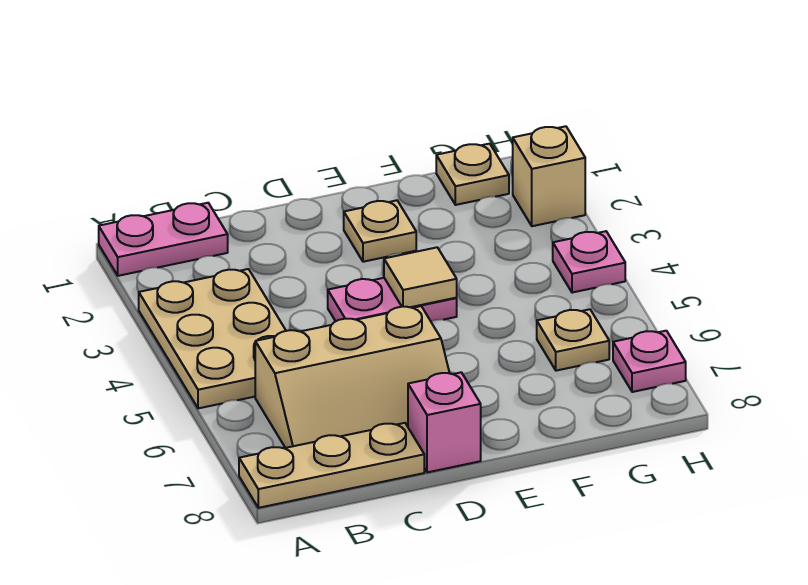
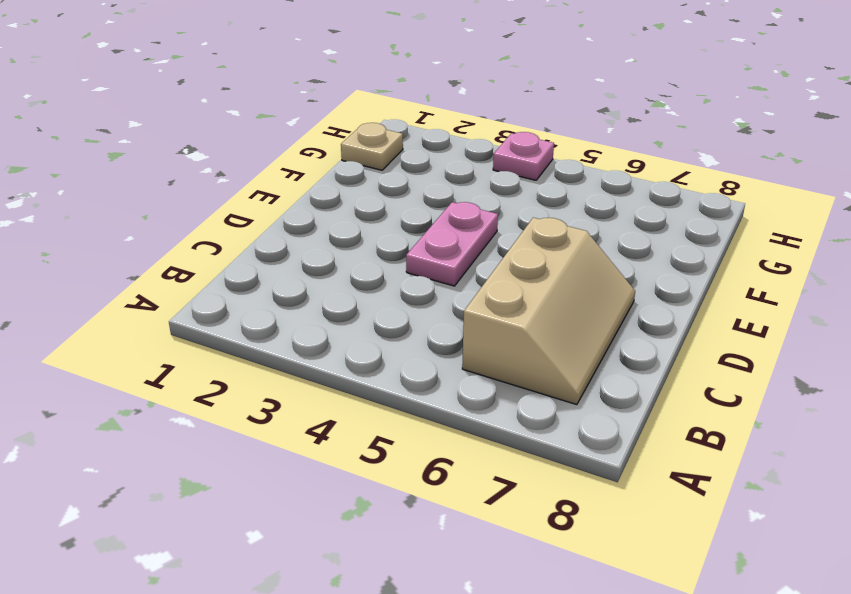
none -> pink plate A1:B1 level 1
none -> tan plate A3:B5 level 1
none -> tan plate A8:C8 level 1

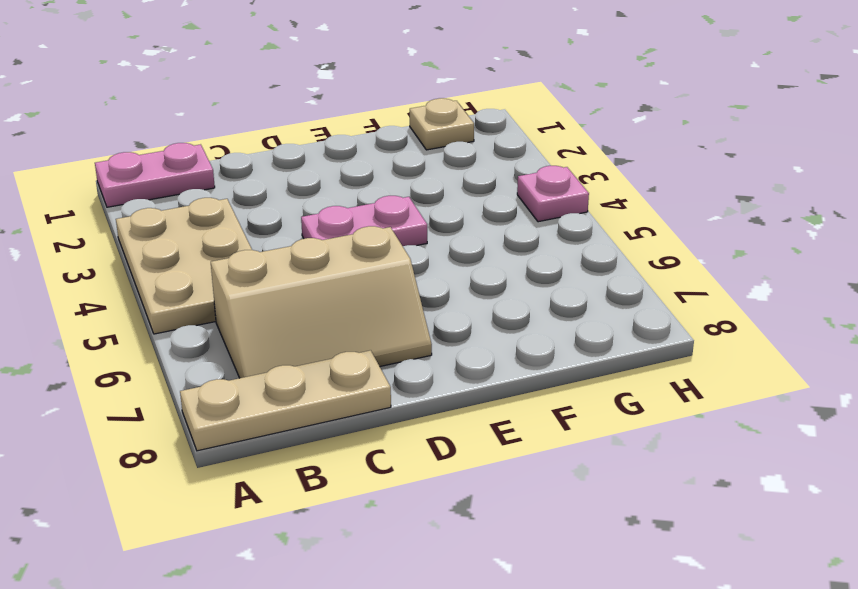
none -> pink brick D8 level 1
none -> tan plate E2 level 1
none -> tan plate G6 level 1

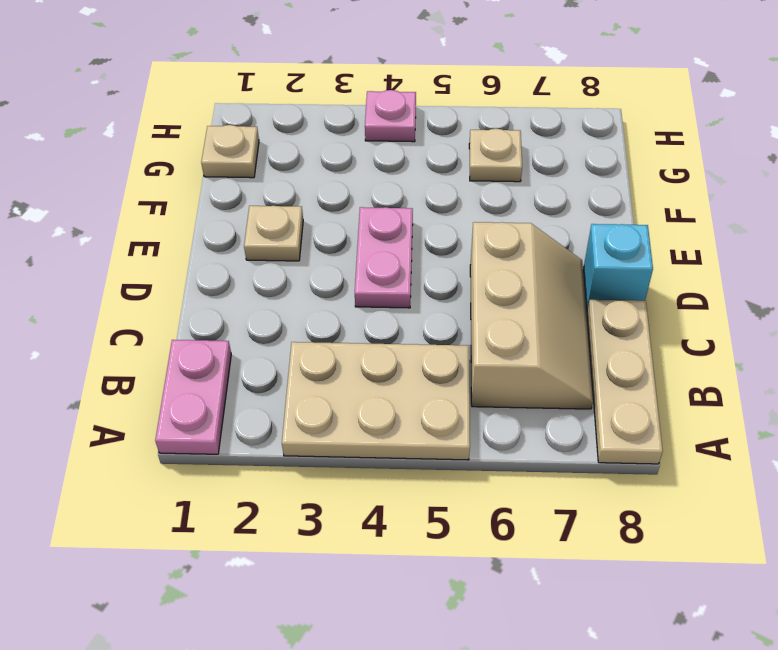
cyan brick D8 level 1 -> pink brick D8 level 1
none -> tan brick H2 level 1
none -> pink plate H7 level 1
none -> tan tile E4 level 2

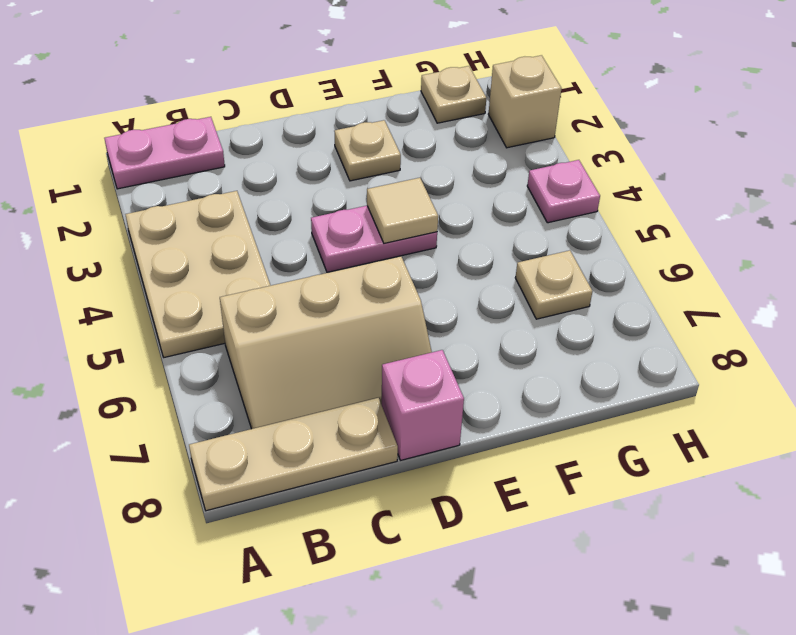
none -> pink plate H7 level 1

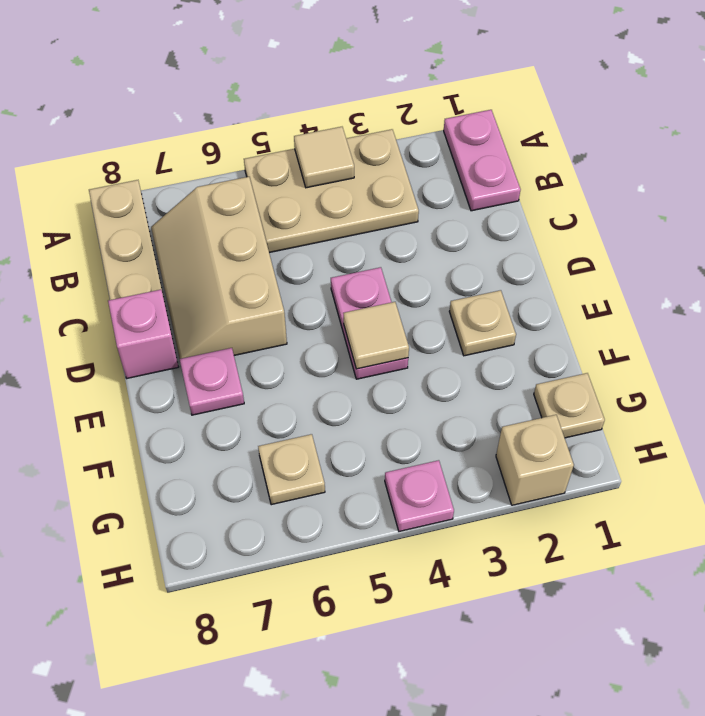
tan tile A4 level 2 -> none
pink plate E7 level 1 -> pink plate H7 level 1

